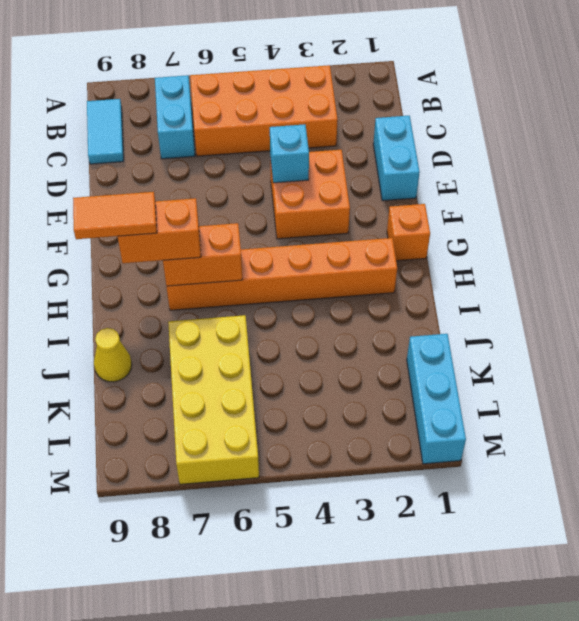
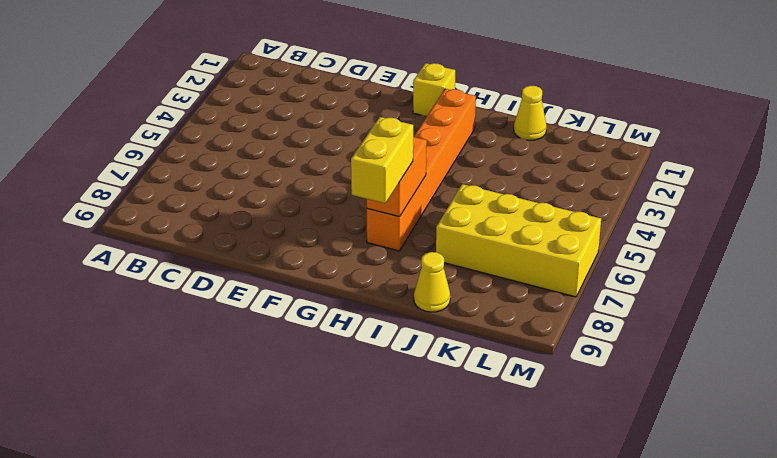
yellow brick G1 level 1 -> orange brick G1 level 1
yellow brick H7:H8 level 3 -> orange brick H7:H8 level 3
yellow cone J1 level 1 -> none
none -> orange brick B3:C6 level 1
none -> cyan brick B7:C7 level 1
none -> cyan tile B9:C9 level 1

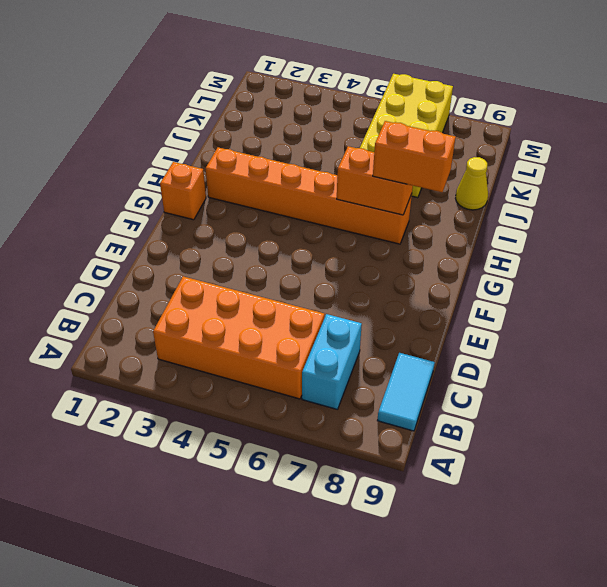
none -> cyan brick D1:E1 level 1
none -> orange brick E3:F4 level 1
none -> cyan brick K1:M1 level 1

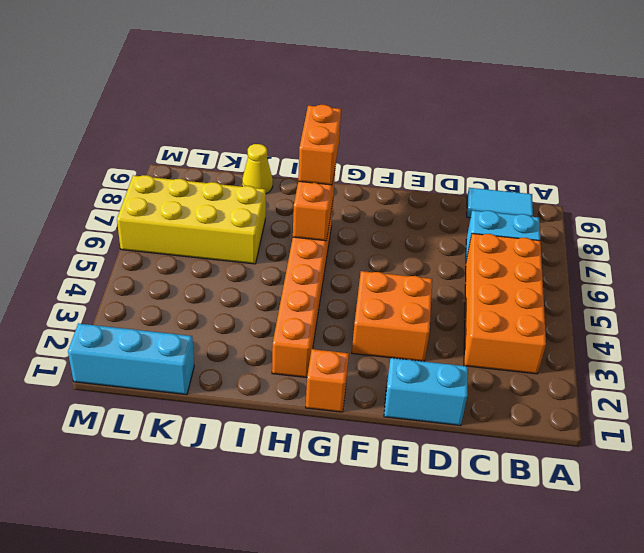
none -> cyan brick E4 level 2
none -> orange tile H8:H9 level 4

